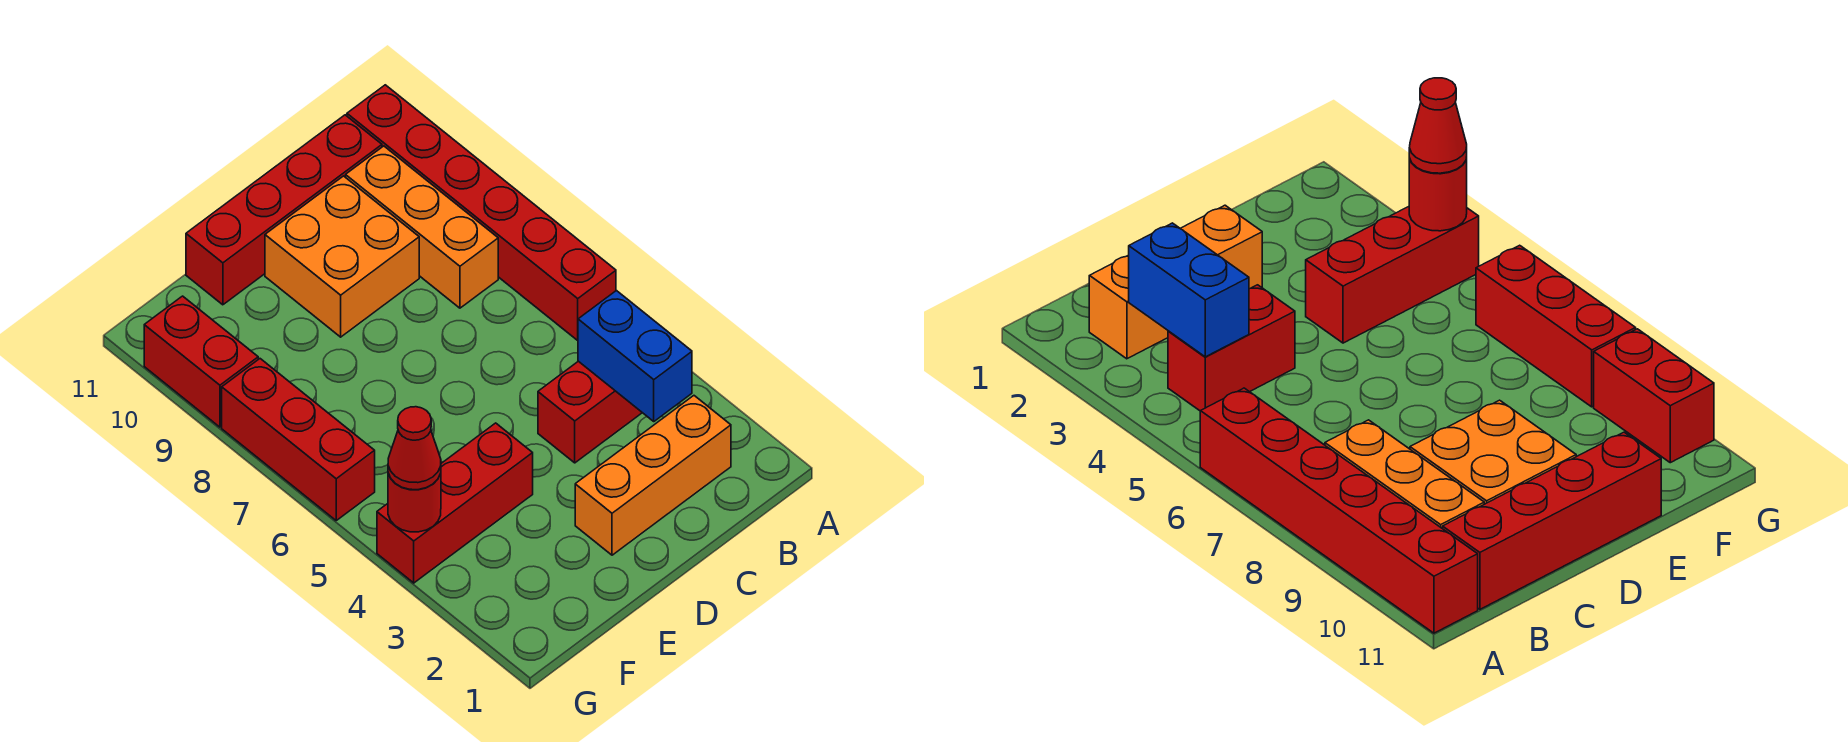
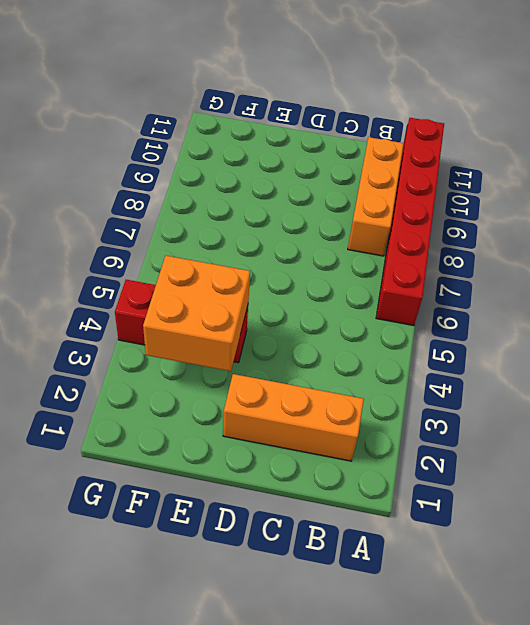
orange brick E3:F4 level 2 -> orange brick C9:D10 level 1
none -> red brick B4:C4 level 1
none -> red brick B11:E11 level 1
none -> red brick G6:G8 level 1

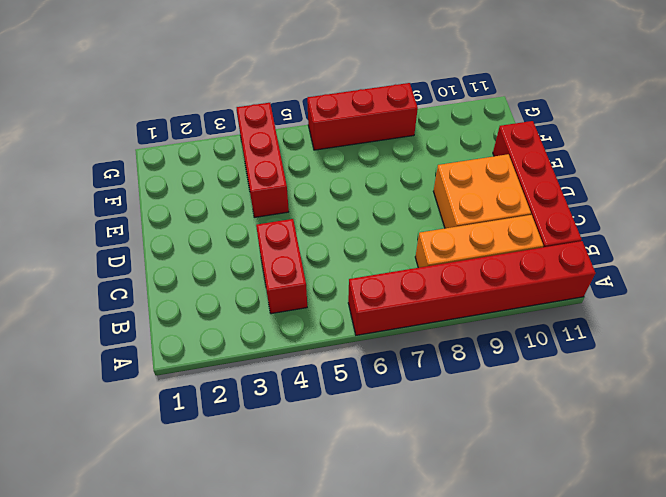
none -> orange brick B2:D2 level 1
none -> red brick G9:G10 level 1
none -> blue brick B3:B4 level 2

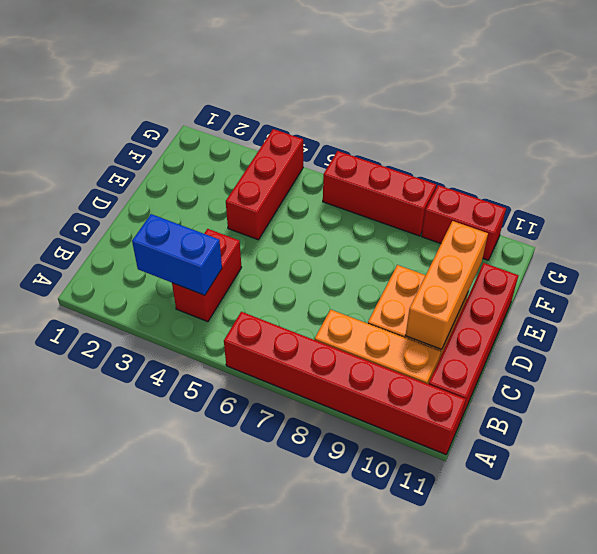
orange brick C10:E10 level 2 -> orange brick B2:D2 level 1
none -> red round brick G4 level 2
none -> red cone G4 level 3

